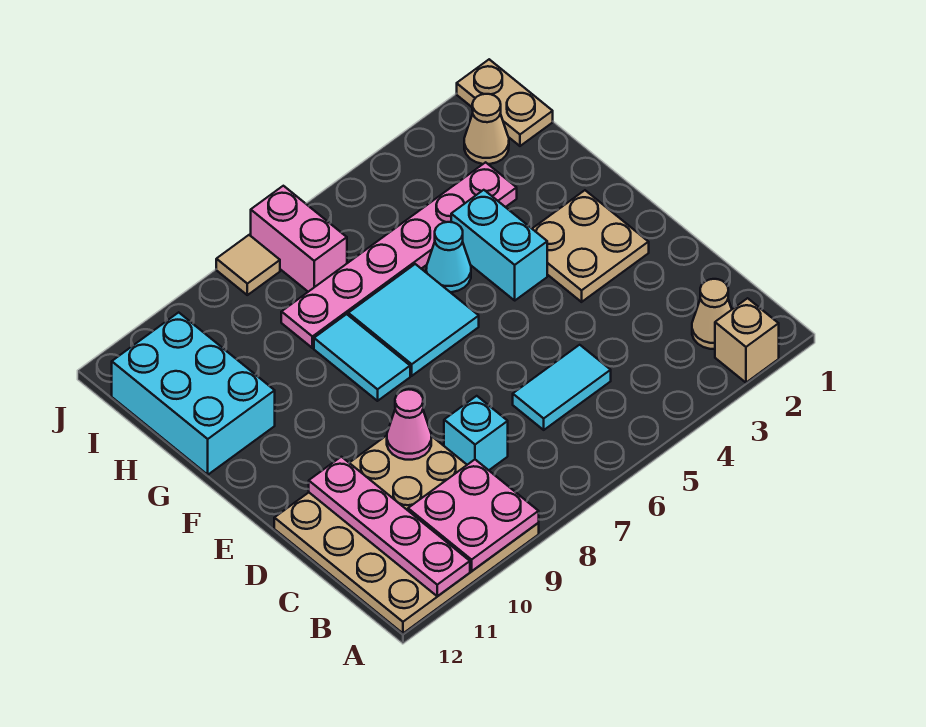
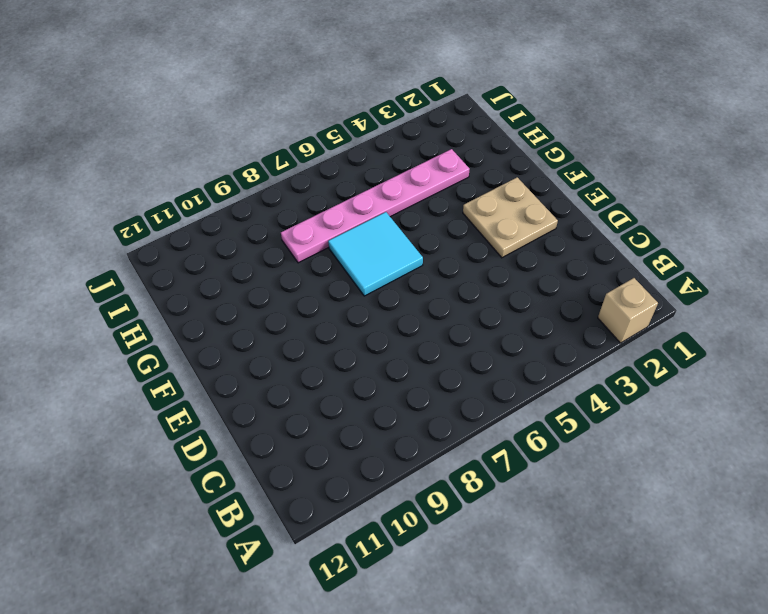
none -> tan plate A9:D12 level 1
none -> tan cone B2 level 1
none -> cyan tile C5:C6 level 1

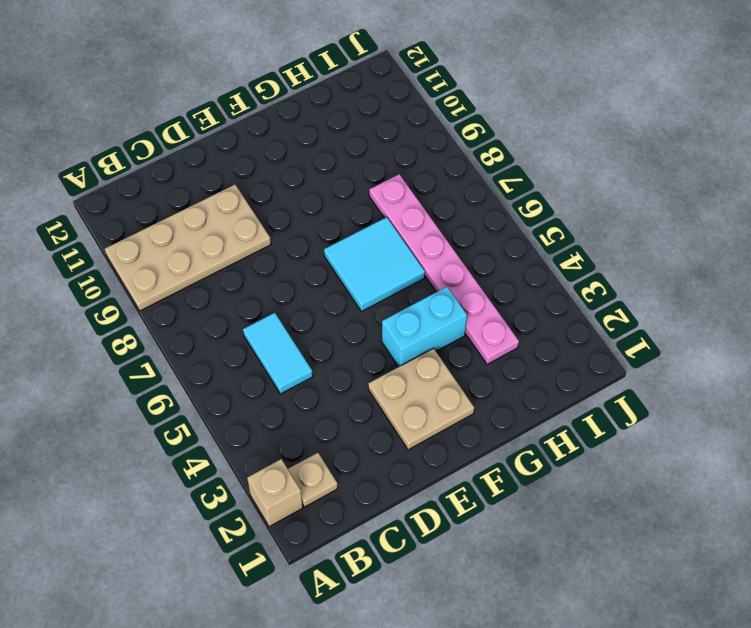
tan plate A9:D10 level 1 -> tan plate A9:D12 level 1
tan plate B2 level 1 -> tan cone B2 level 1
none -> cyan brick C8 level 1
none -> cyan tile F8:G8 level 1
none -> cyan cone G5 level 1

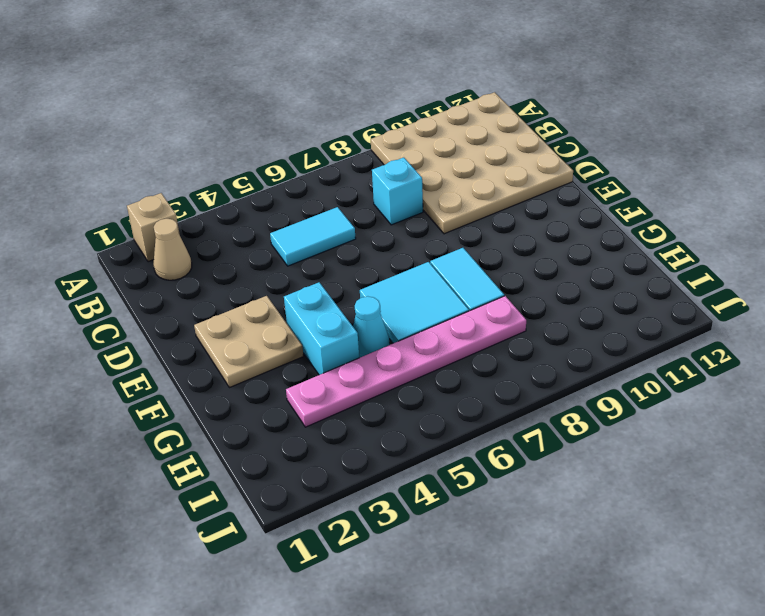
none -> cyan brick G11:I12 level 1
none -> tan plate I1:J1 level 1
none -> tan cone I2 level 1

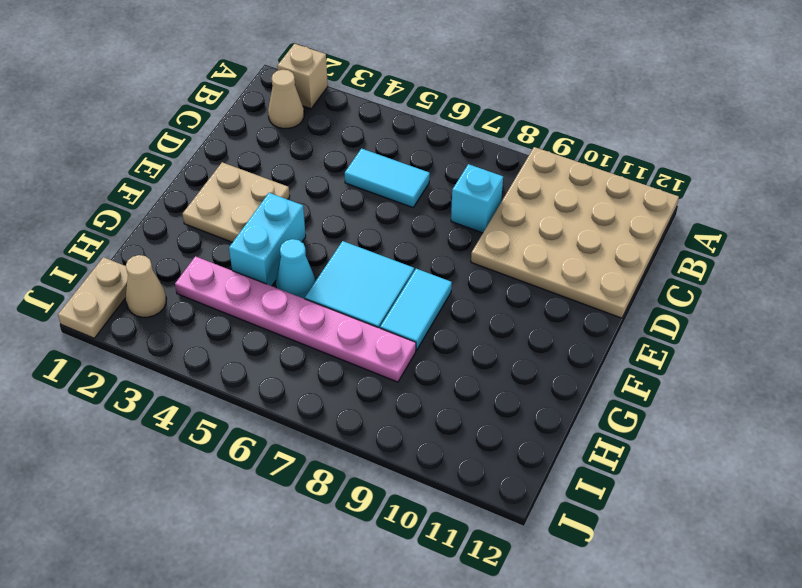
none -> cyan brick G11:I12 level 1
none -> pink brick I7:J7 level 1
none -> tan tile J8 level 1

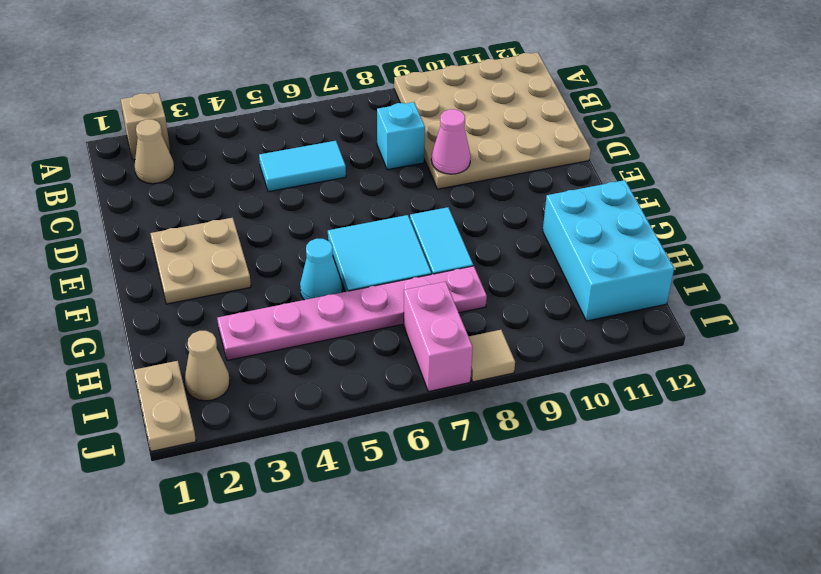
none -> cyan brick F4:G4 level 1
none -> pink plate A9:B10 level 2
none -> pink plate A11:D11 level 2

